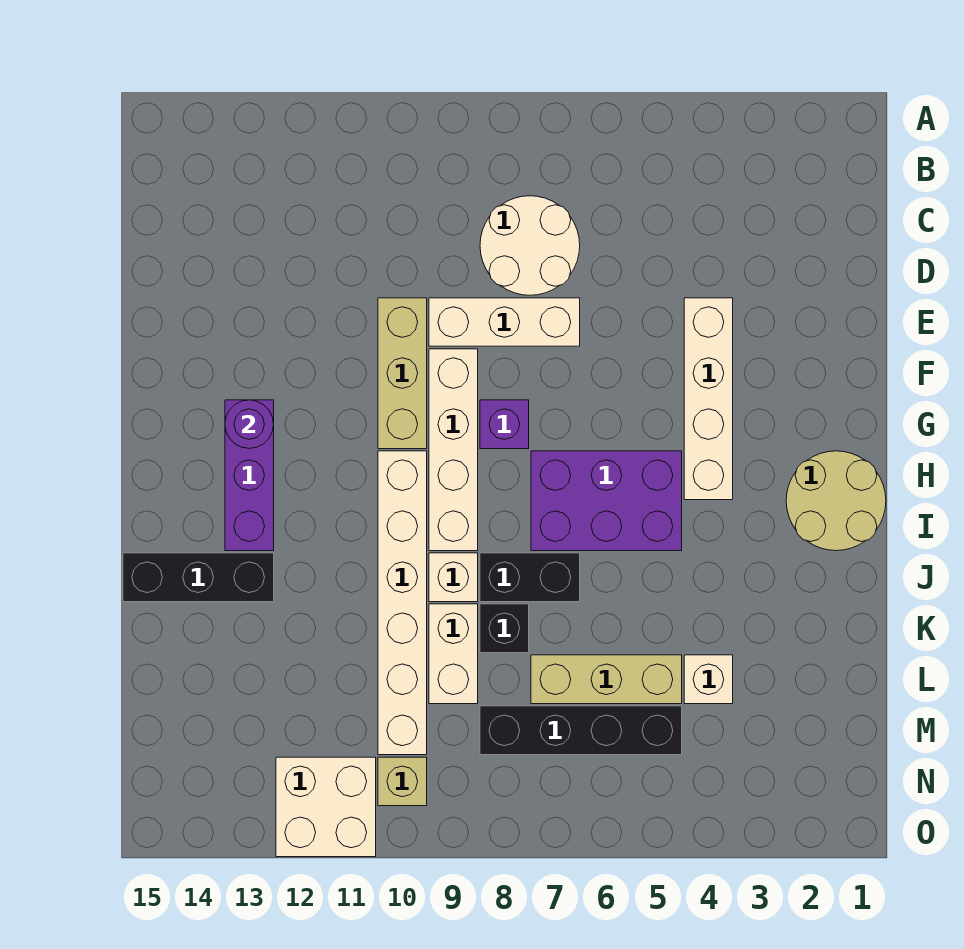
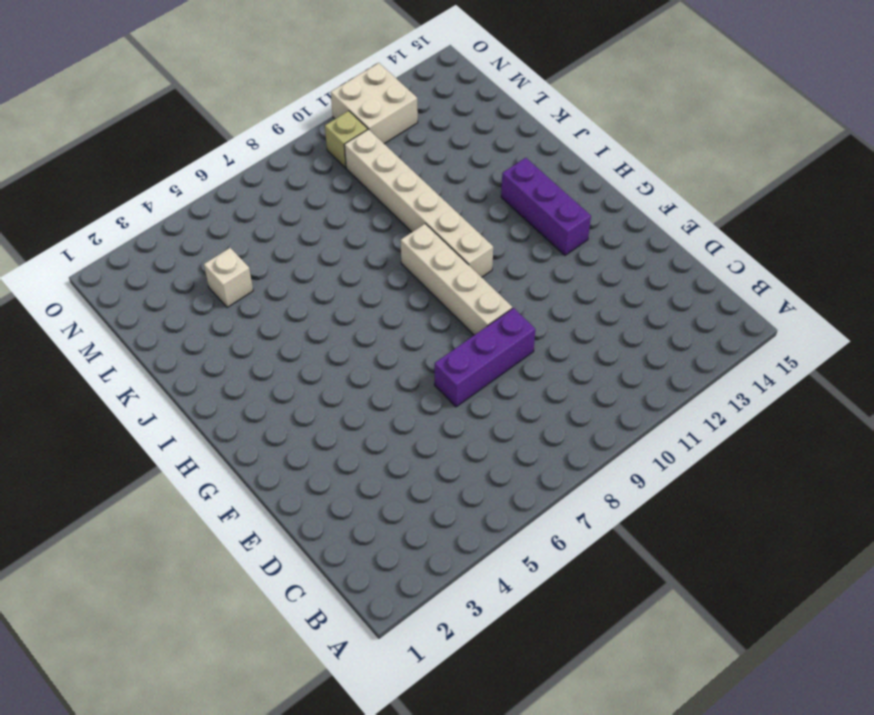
purple brick E7:E9 level 1 -> white brick E7:E9 level 1
none -> white round brick C7:D8 level 1
none -> white brick E4:H4 level 1
none -> tan brick E10:G10 level 1

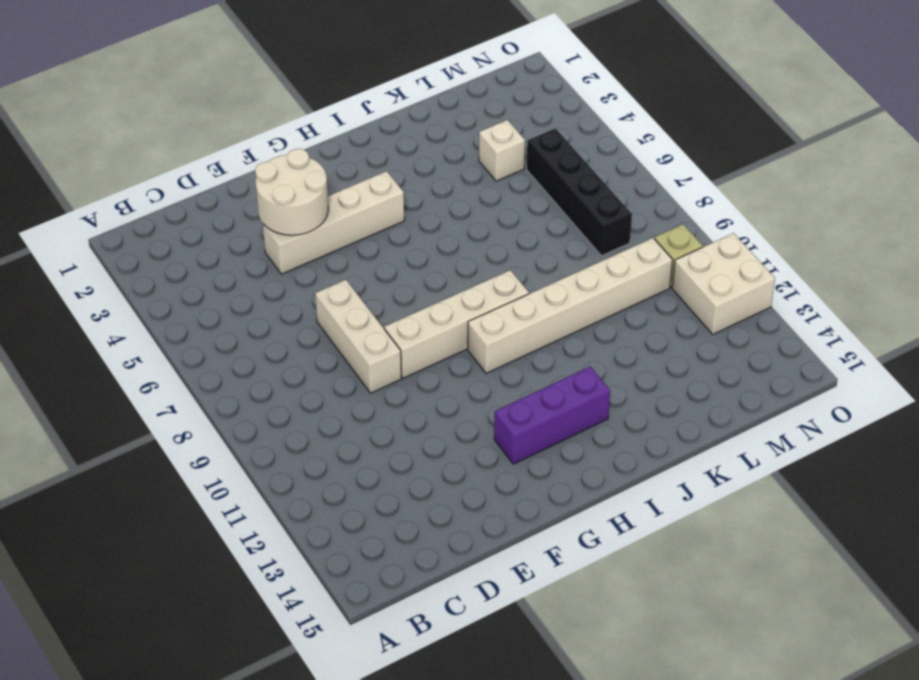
white round brick E3:F4 level 2 -> white round brick C7:D8 level 1
none -> tan brick E10:G10 level 1
none -> purple brick G8 level 1
none -> tan round brick H1:I2 level 1

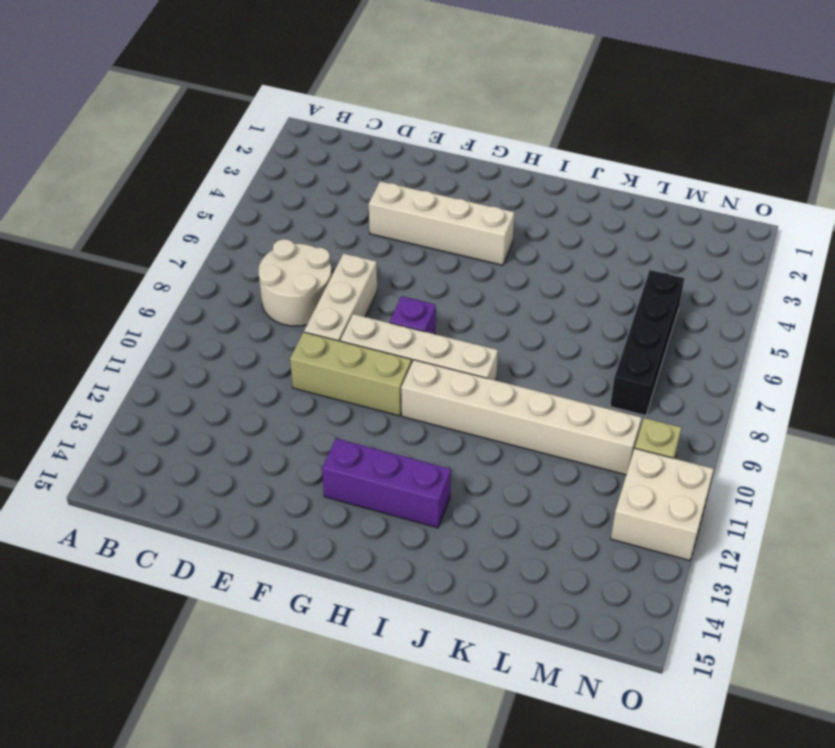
none -> tan round brick H1:I2 level 1
none -> purple brick H5:I7 level 1
none -> black brick J7:J8 level 1

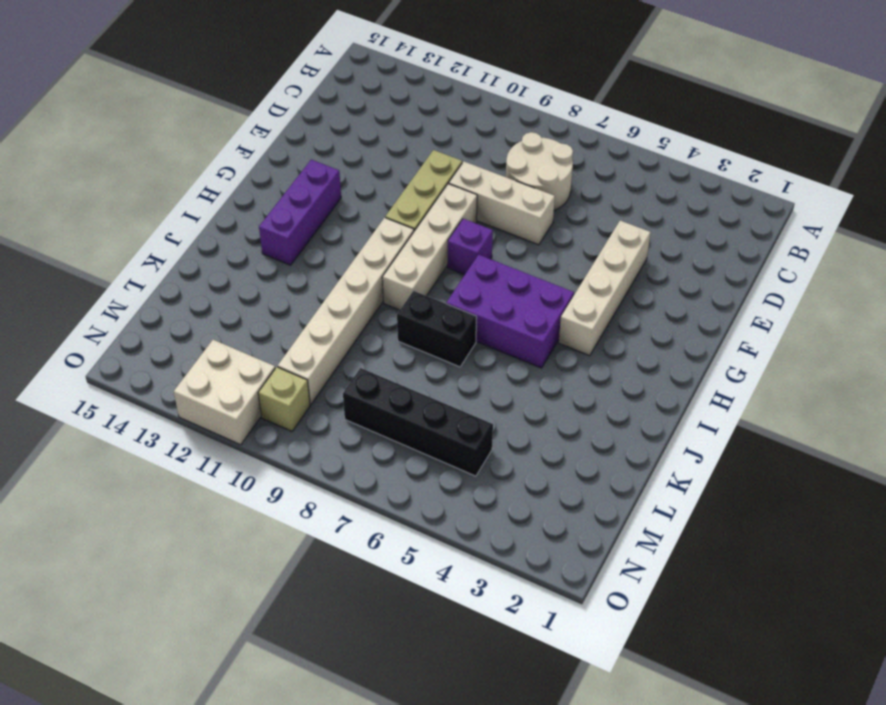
none -> tan round brick H1:I2 level 1
none -> white brick J9 level 1
none -> black brick J13:J15 level 1

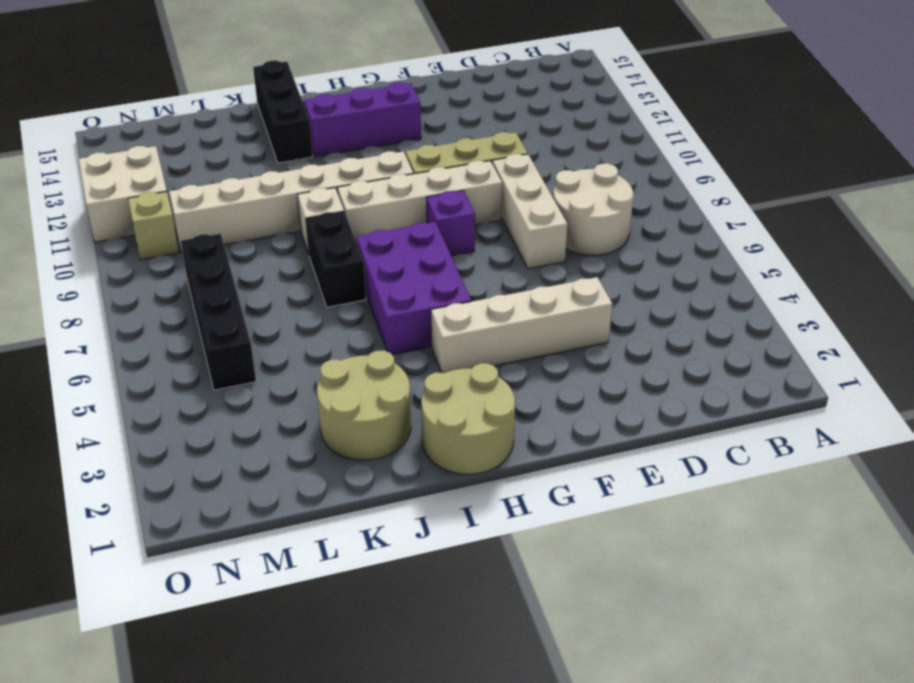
tan round brick J2:K3 level 1 -> none
none -> black brick K8 level 1
none -> white brick K9:L9 level 1
none -> white brick L4 level 1

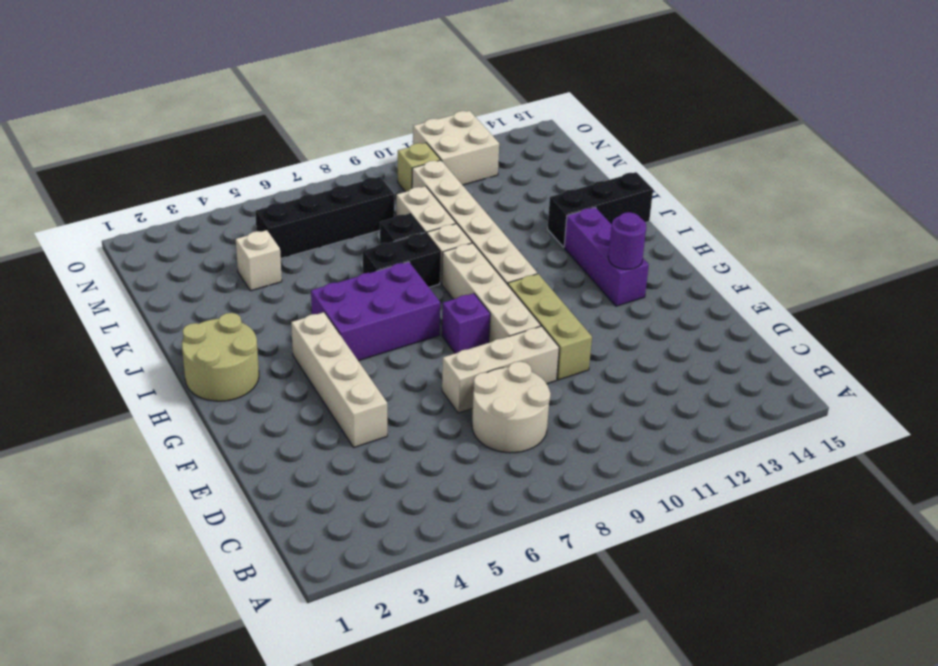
none -> tan brick L5:L7 level 1

